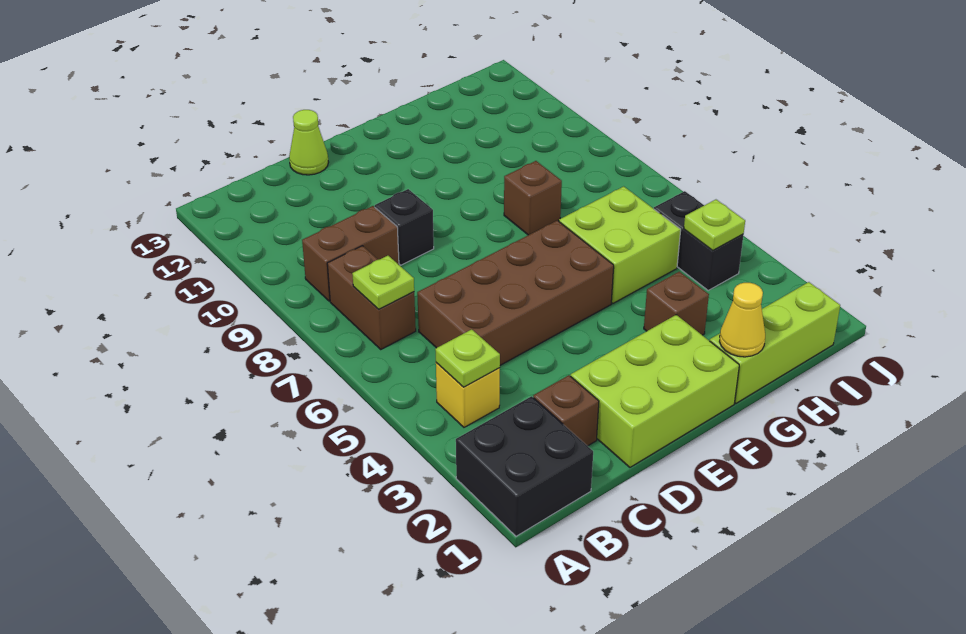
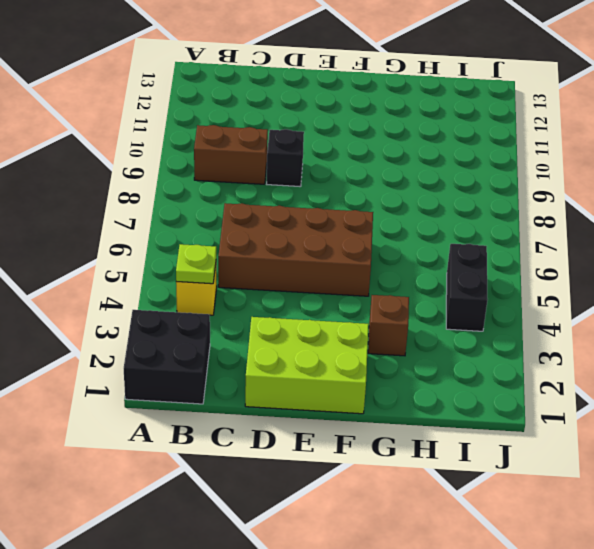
none -> brown brick B7:B8 level 1
none -> brown brick C2 level 1
none -> lime cone D13 level 1

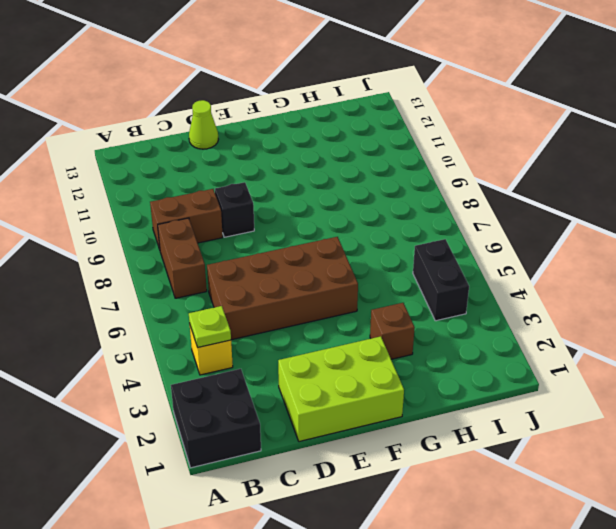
none -> brown brick C2 level 1
none -> lime brick G1:I1 level 1
none -> lime brick G5:H6 level 1

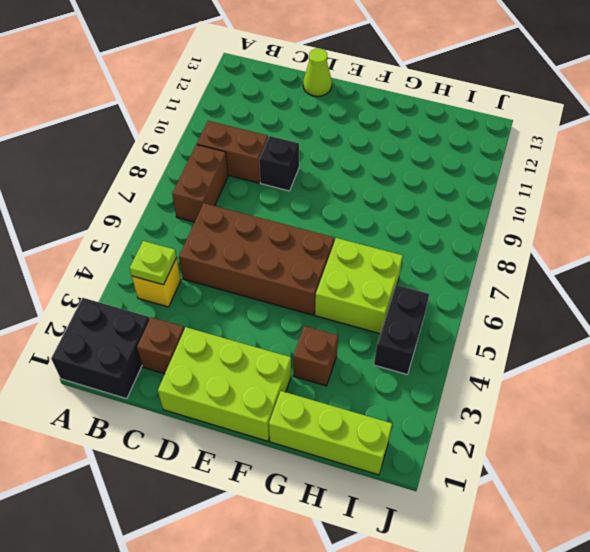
none -> brown brick G8 level 1
none -> lime plate B7 level 2
none -> yellow cone G1 level 2

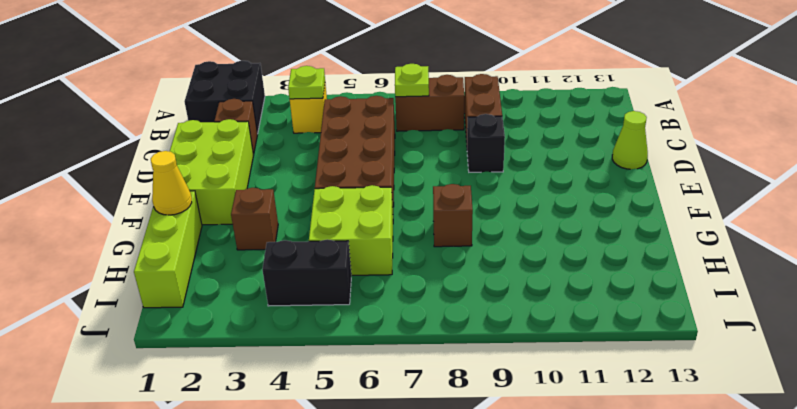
none -> lime plate I4 level 2

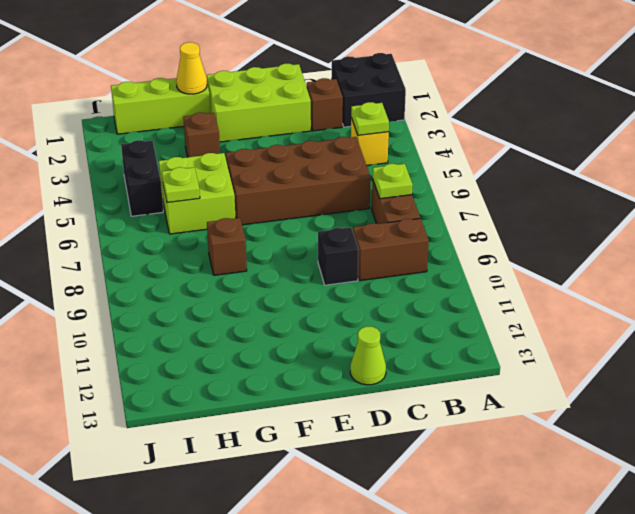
lime plate H6 level 2 -> lime plate I4 level 2

